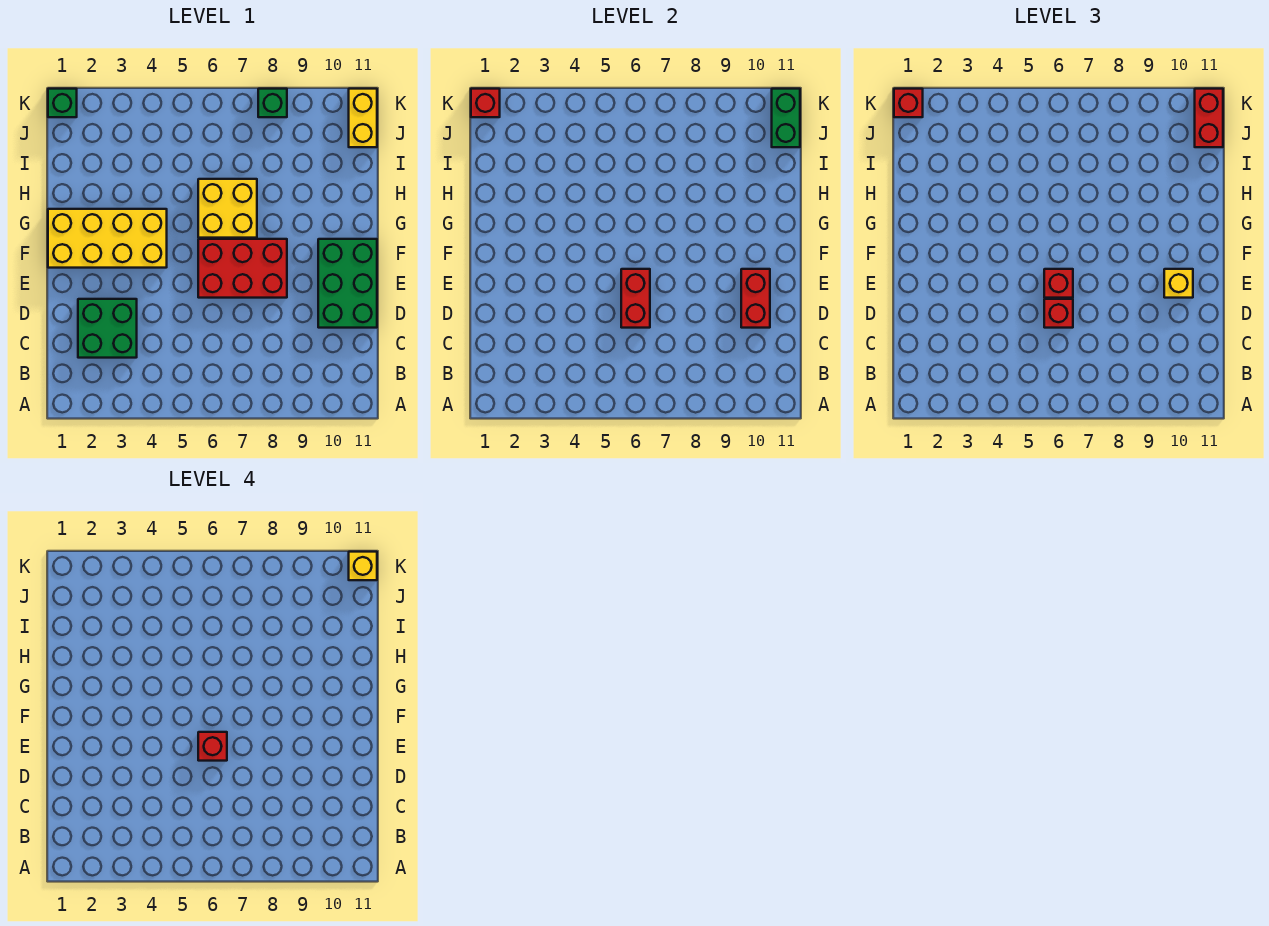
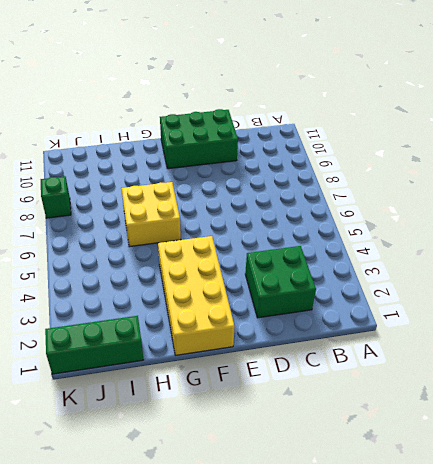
green brick I1:K1 level 1 -> green brick K1 level 1
none -> red brick E6:F8 level 1
none -> yellow brick J11:K11 level 1
none -> red brick D6:E6 level 2

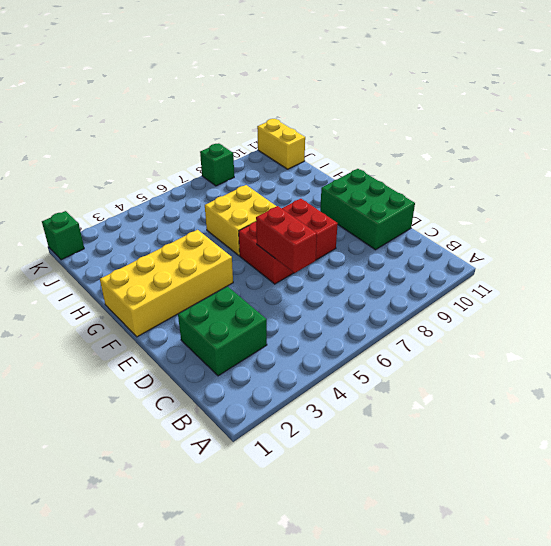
none -> red brick D10:E10 level 2
none -> green brick J11:K11 level 2
none -> red brick K1 level 2

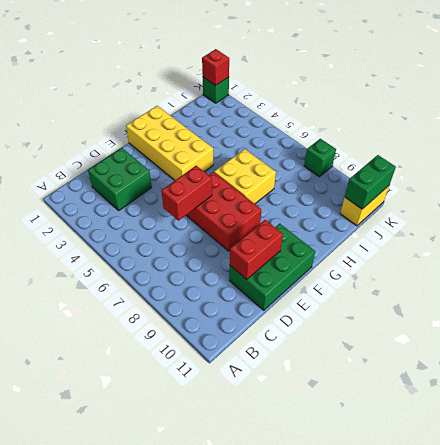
none -> red brick D6 level 3
none -> red brick E6 level 3
none -> yellow brick E10 level 3

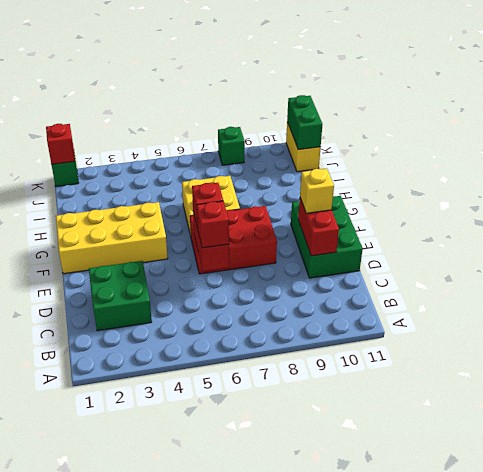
none -> red brick J11:K11 level 3
none -> red brick K1 level 3
none -> red brick E6 level 4

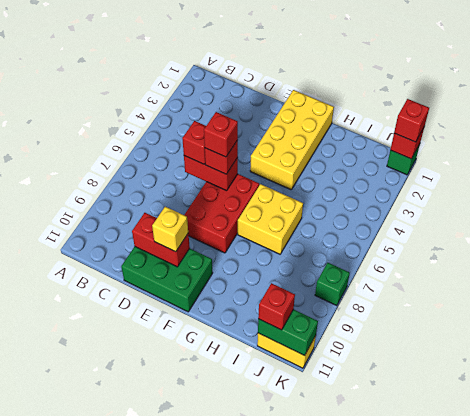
red brick J11 level 3 -> red brick J11:K11 level 3
none -> green brick C2:D3 level 1
none -> yellow brick K11 level 4

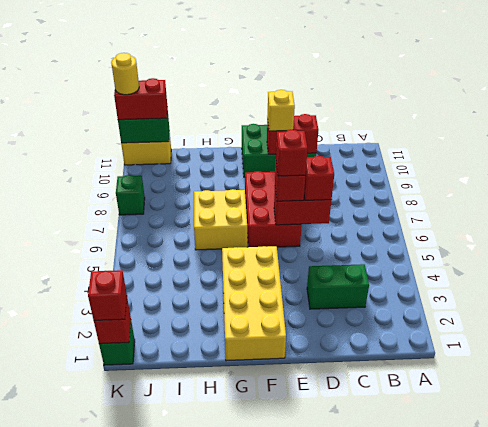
green brick C3:D3 level 1 -> green brick C2:D3 level 1
yellow round brick K11 level 4 -> yellow brick K11 level 4

